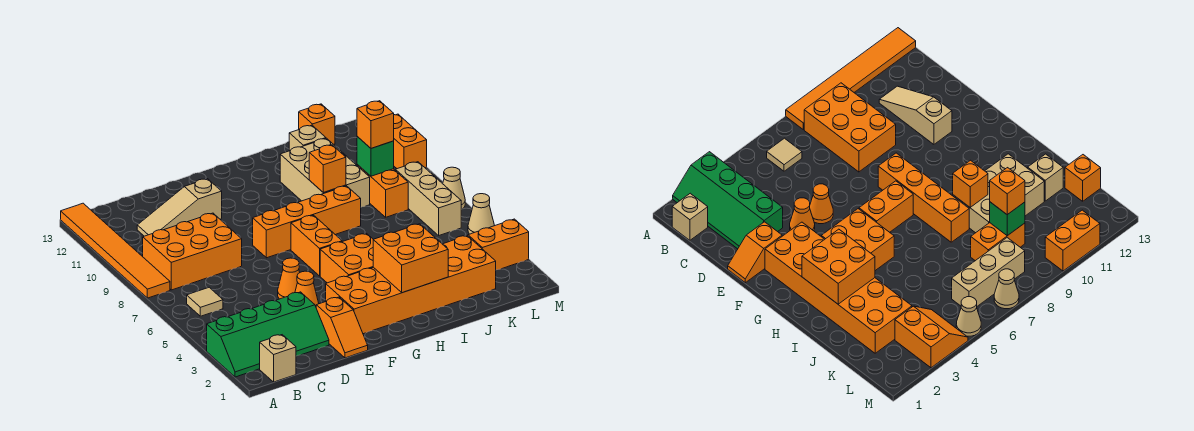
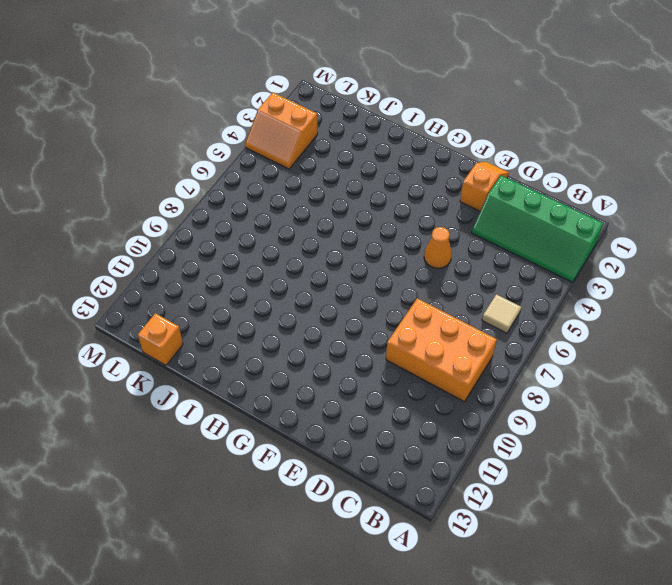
green slope A2:D3 level 1 top 2 -> green slope A2:D3 level 1 top 3
none -> orange tile A8:A13 level 1
none -> tan brick B1 level 1
none -> tan slope C11:E11 level 1 top E

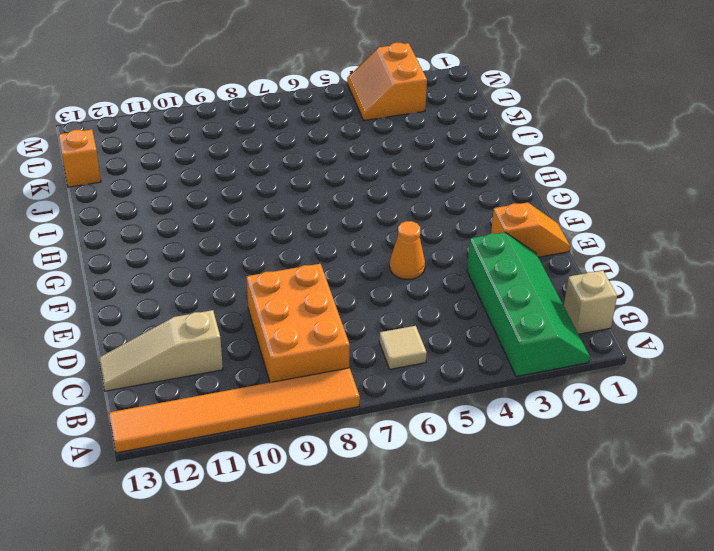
tan slope C11:C13 level 1 top 11 -> tan slope C11:E11 level 1 top E
none -> orange cone E4 level 1
none -> orange brick F2:K3 level 1
none -> orange brick F8:I8 level 1

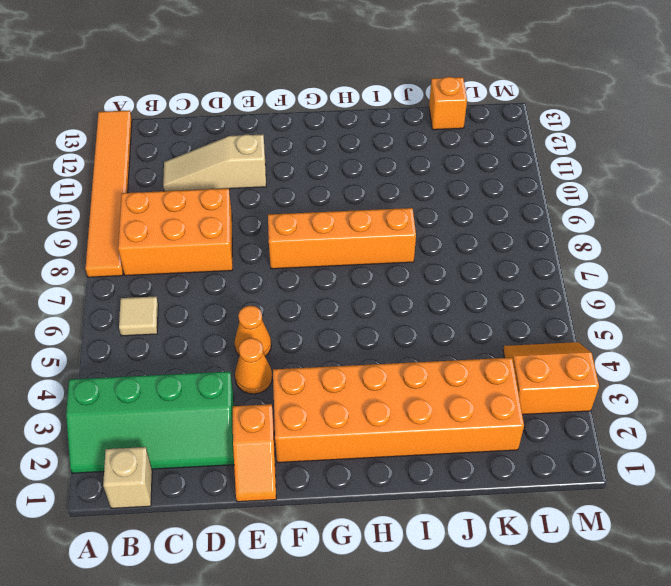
none -> orange brick G4:H5 level 1
none -> orange brick G6:G7 level 1
none -> tan brick I9:J11 level 1

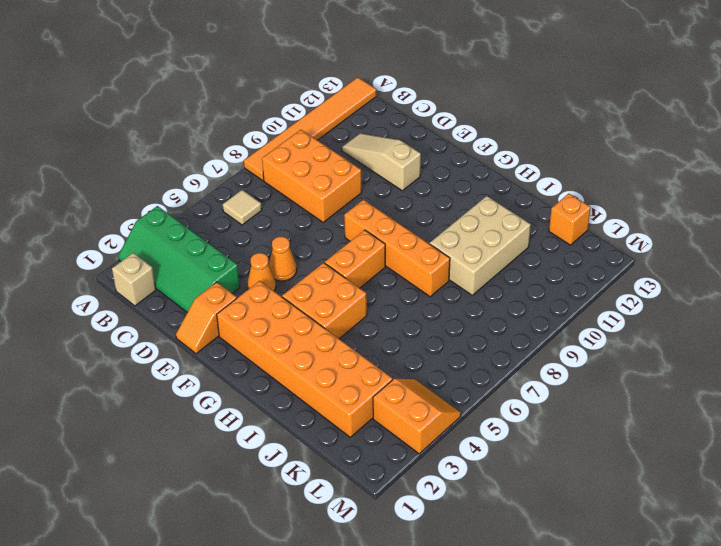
none -> tan brick J12 level 1
none -> orange brick K8:K9 level 1
none -> tan brick L6:L8 level 1

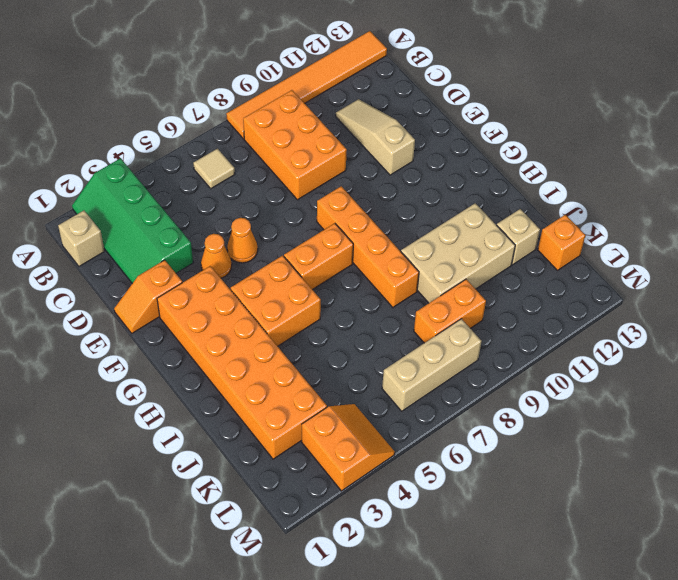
none -> tan cone M5 level 1
none -> tan cone M7 level 1
none -> orange brick M10:M11 level 1

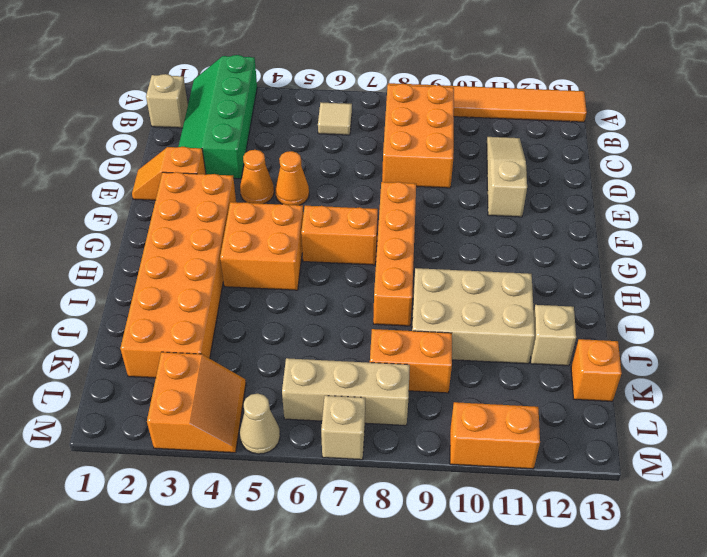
tan brick M7 level 1 -> tan cone M7 level 1
none -> orange brick H2:I3 level 2
none -> orange brick I9 level 2
none -> green brick K9 level 2

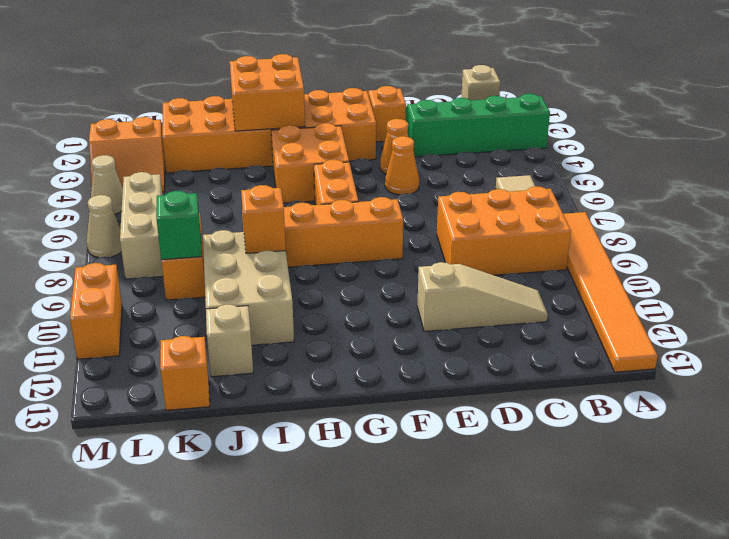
none -> orange brick K9 level 3

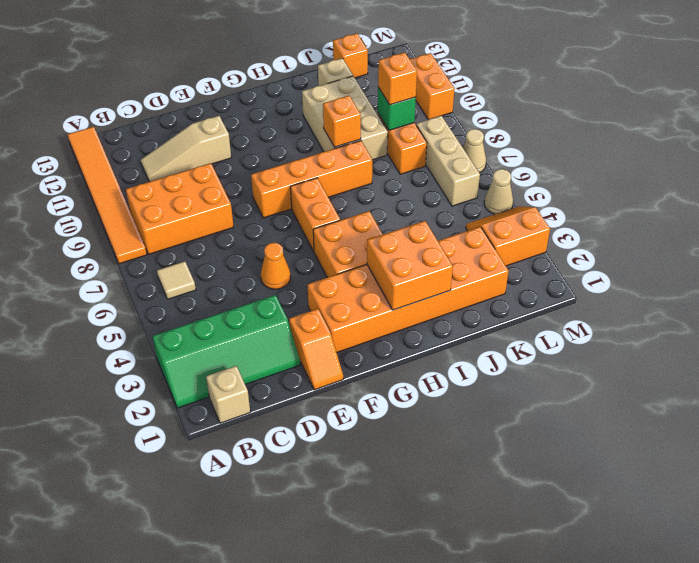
none -> orange cone E4 level 1

